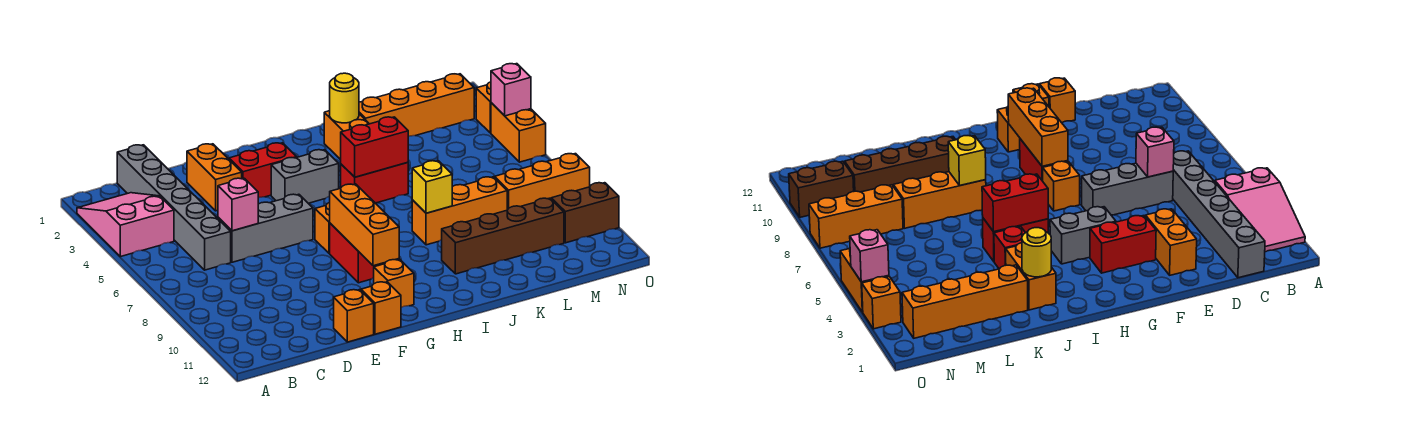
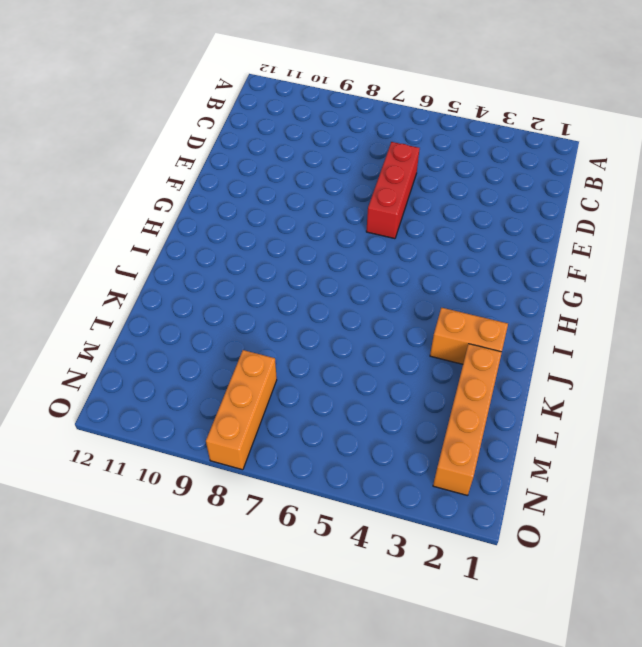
red brick D6:F6 level 1 -> grey brick D6:F6 level 1
none -> pink slope A2:B4 level 1 top 4
none -> grey brick C1:C6 level 1
none -> orange brick E2:E3 level 1

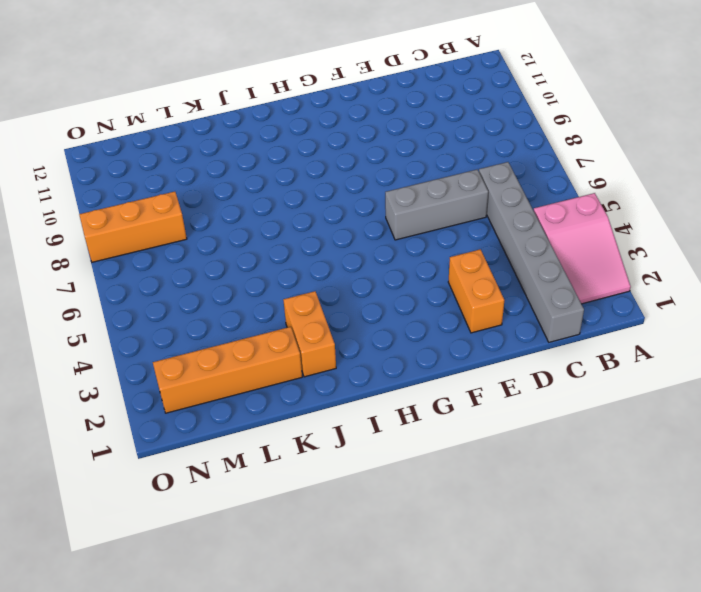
none -> orange brick E12 level 1
none -> red brick F3:G3 level 1
none -> orange brick F12 level 1

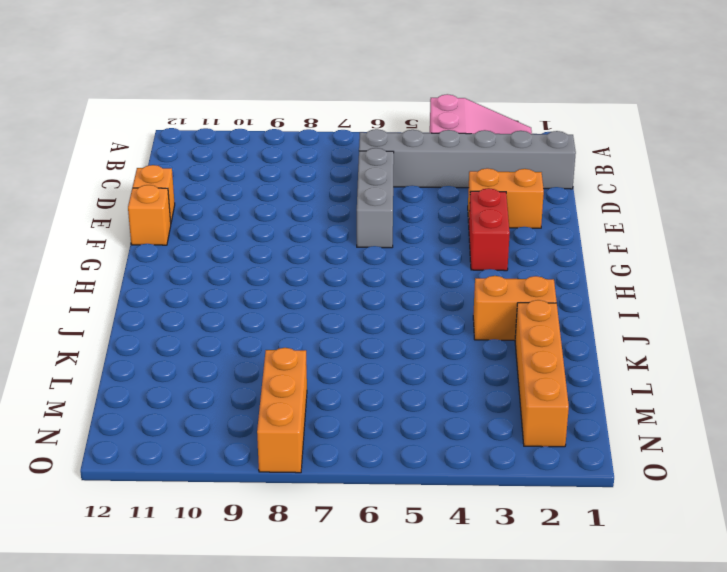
none -> grey brick G4:H4 level 1
none -> orange brick G7 level 1
none -> red brick G8:G9 level 1

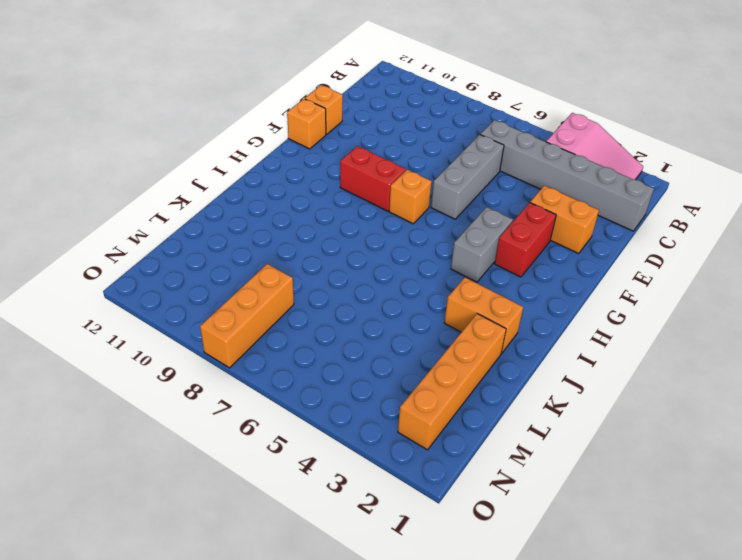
none -> orange brick G11 level 1
none -> red brick I5:J5 level 1
none -> red brick J4 level 1

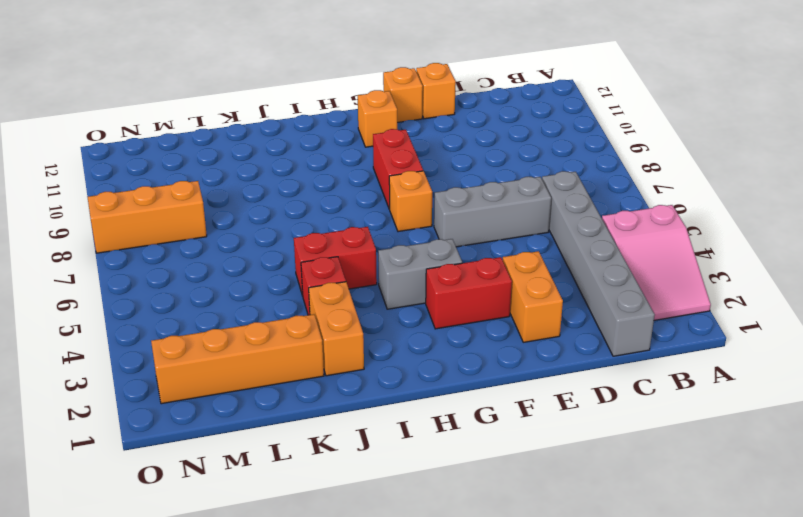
none -> orange brick J8:L8 level 1
none -> brown brick J10:M10 level 1
none -> brown brick N10:O10 level 1

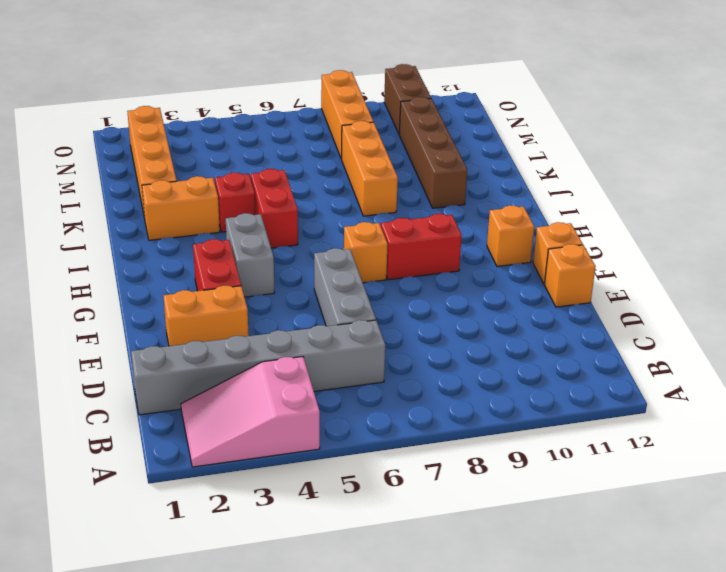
none -> orange brick O3 level 1
none -> orange brick O4:O5 level 1
none -> pink brick D6 level 2

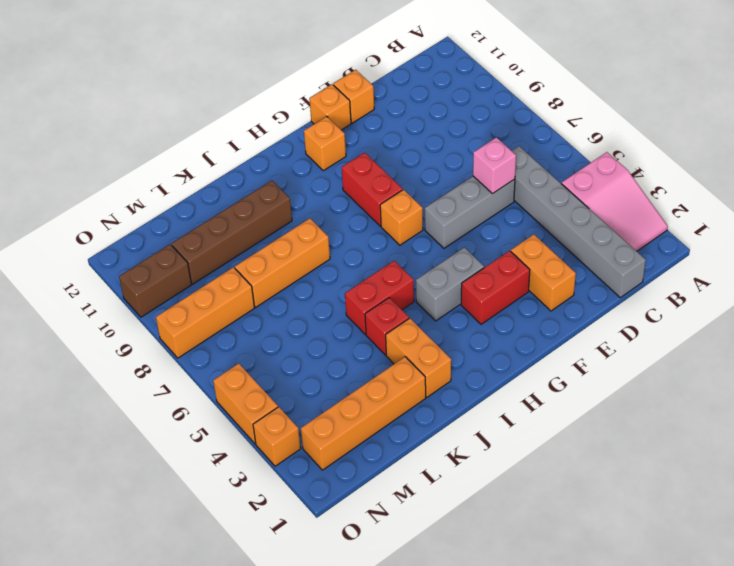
none -> orange brick G8:G10 level 2
none -> red brick I5:J5 level 2
none -> yellow round brick J2 level 2

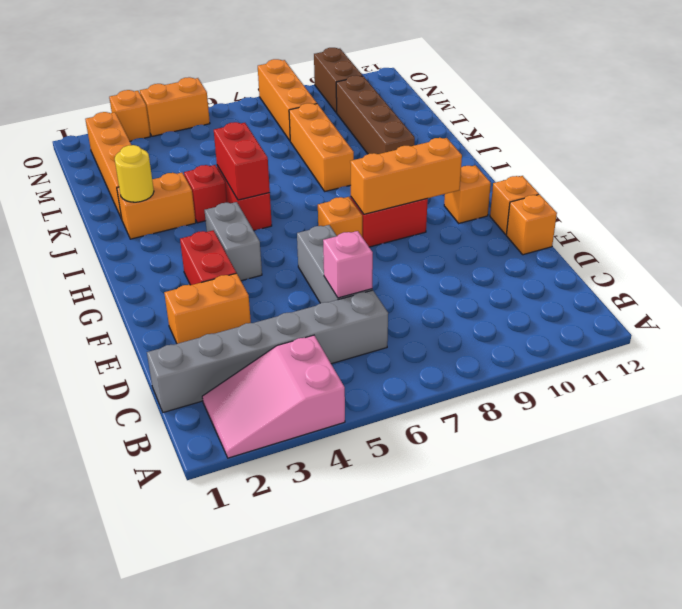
none -> yellow brick J8 level 2
none -> pink brick O4 level 2

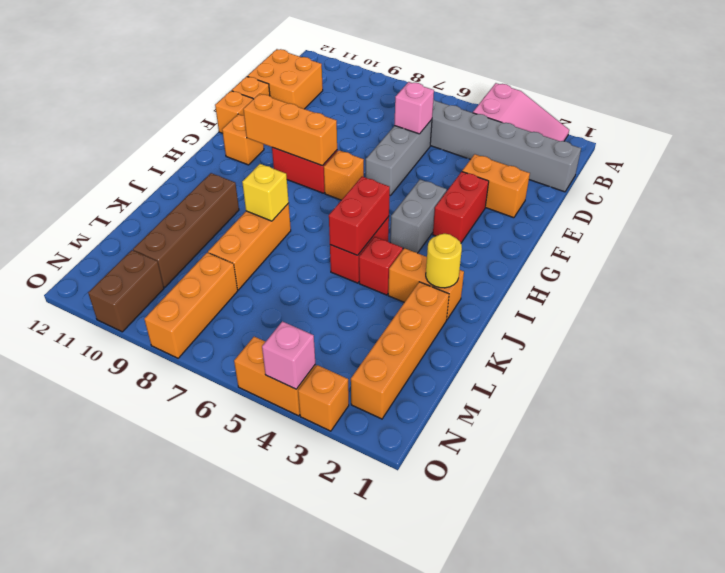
orange brick C11:D12 level 1 -> none

